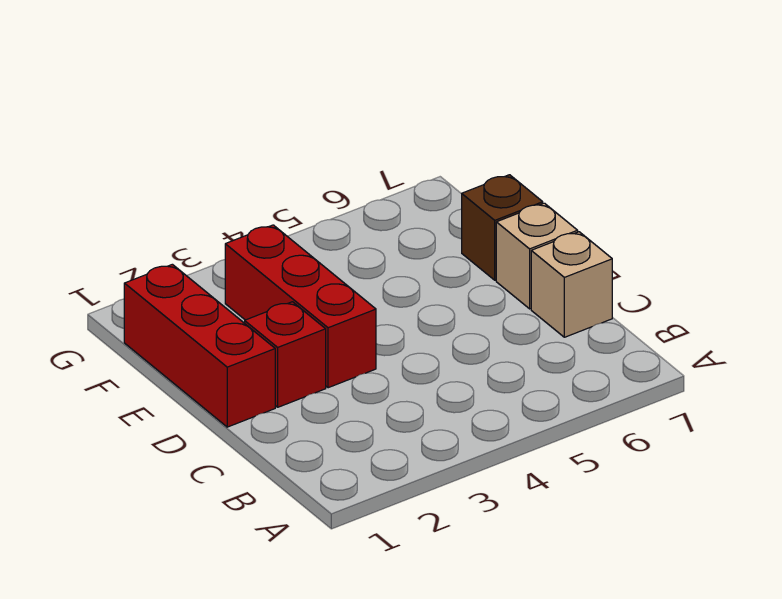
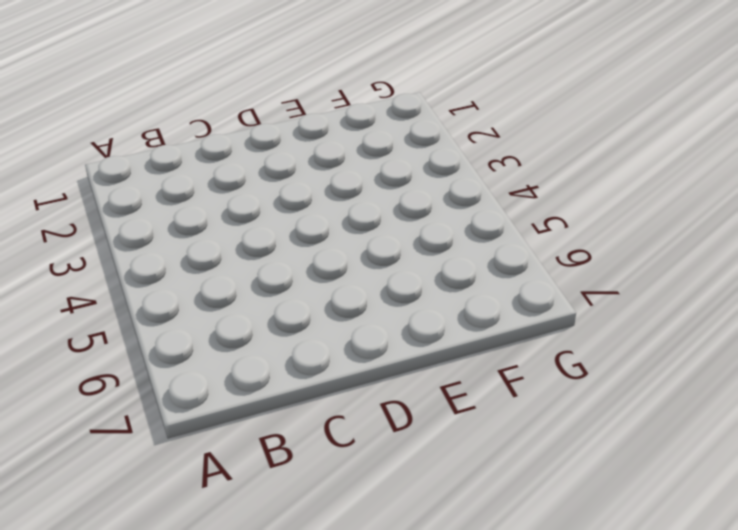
none -> tan brick C7 level 1
none -> red brick D1:F1 level 1

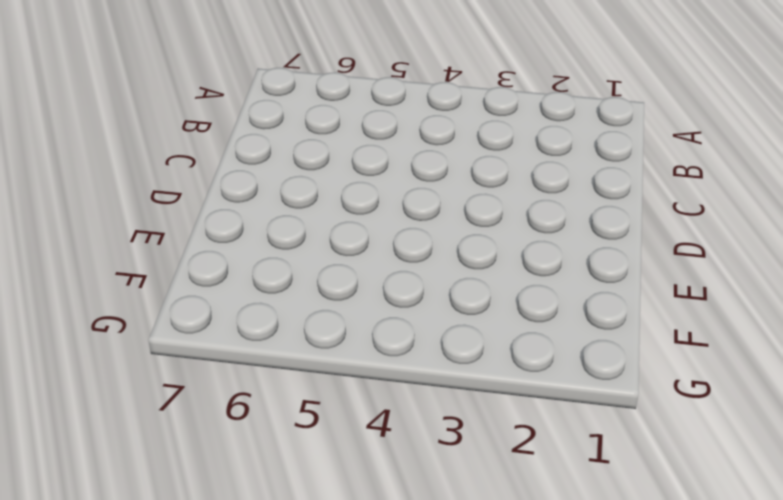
none -> tan brick C7 level 1
none -> red brick D1:F1 level 1

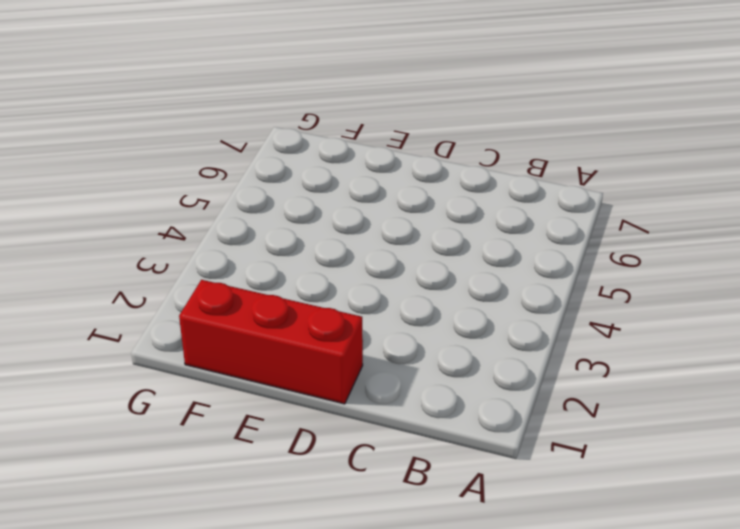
none -> tan brick C7 level 1
none -> red brick D2 level 1

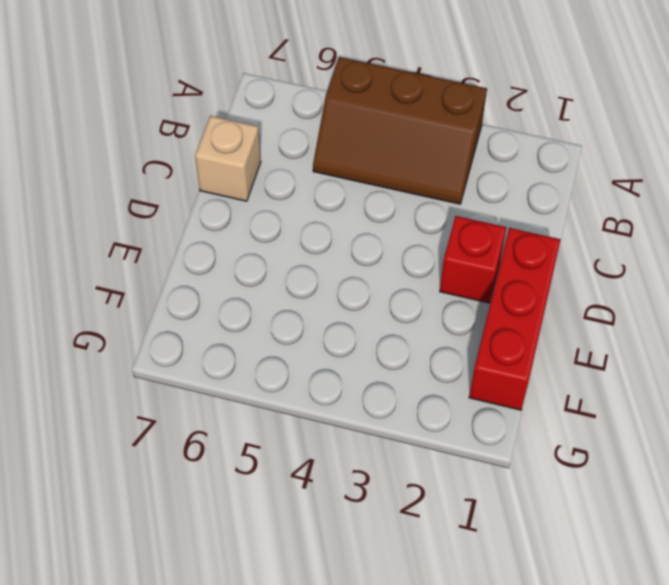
brown slope A3:B5 level 1 top A -> none
none -> red brick D3:F3 level 1
none -> tan brick D7 level 1

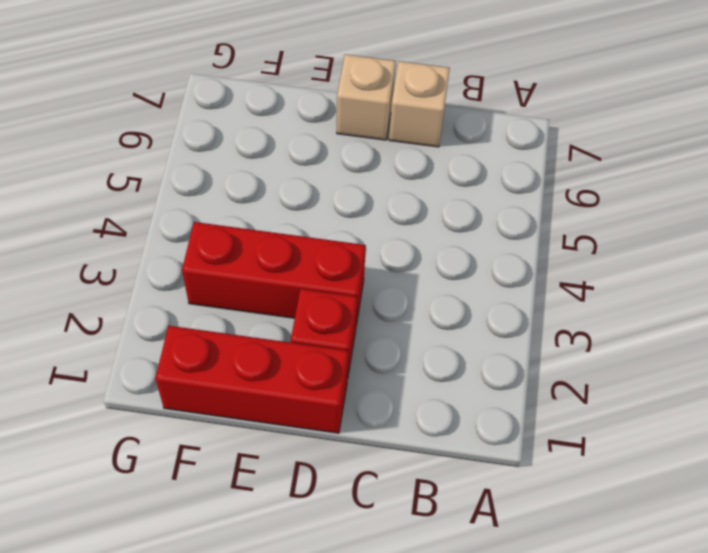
none -> brown brick E7 level 1

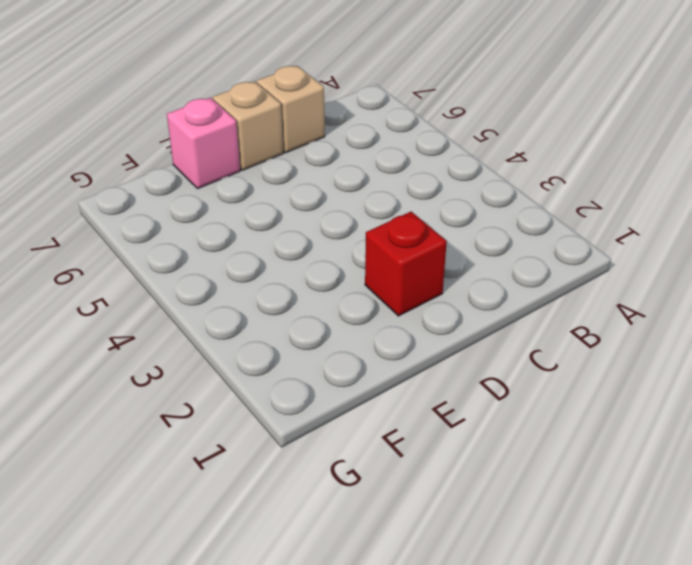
pink brick E7 level 1 -> brown brick E7 level 1
none -> red brick D1:F1 level 1
none -> red brick D3:F3 level 1

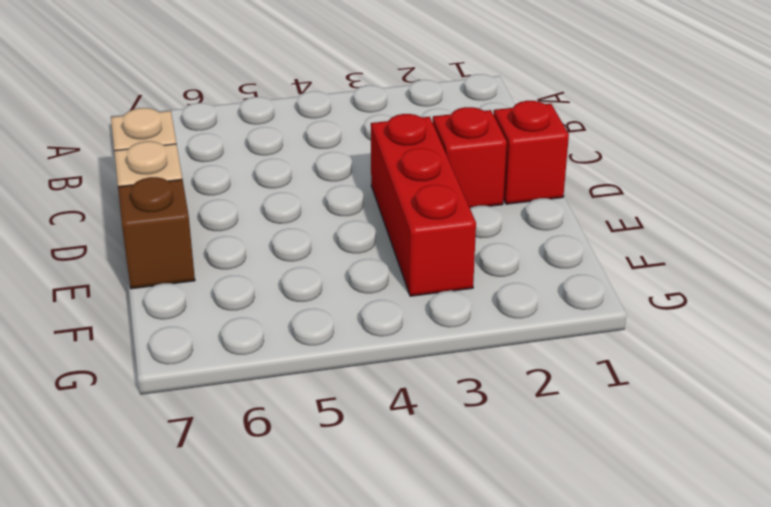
red brick D1 level 1 -> red brick D1:F1 level 1

